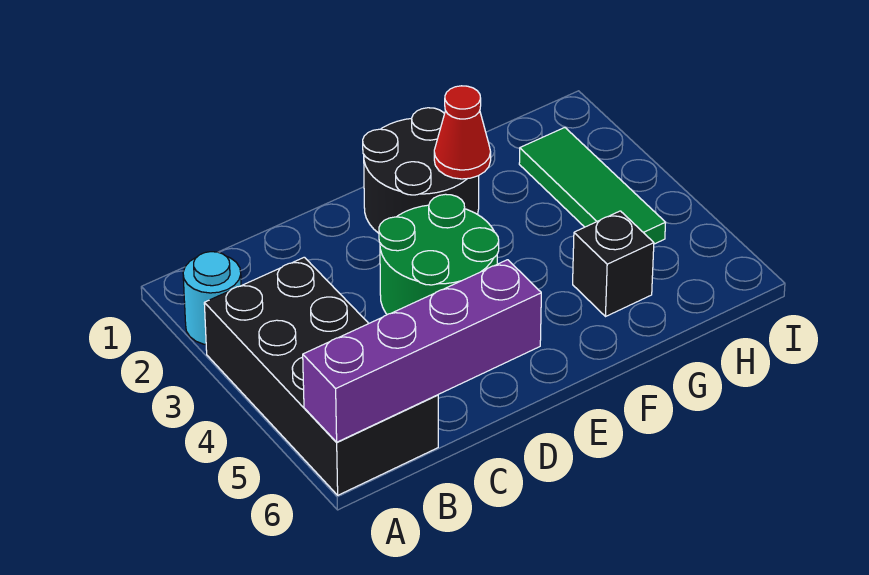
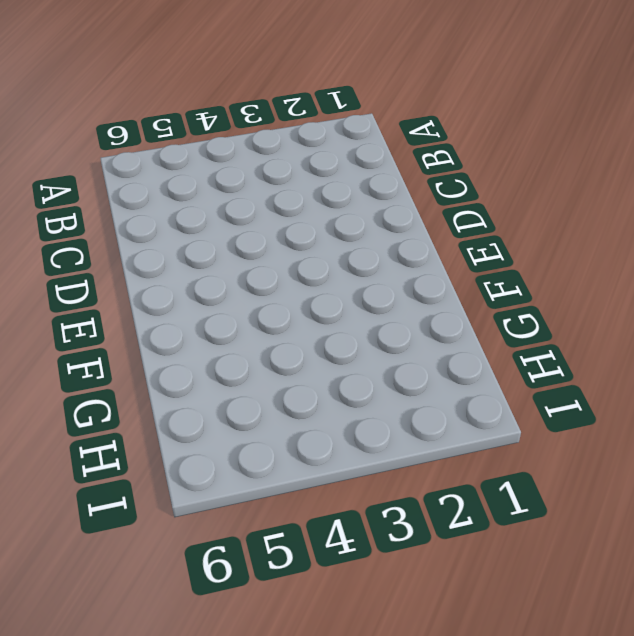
none -> cyan round brick A2 level 1
none -> black brick A3:B6 level 1

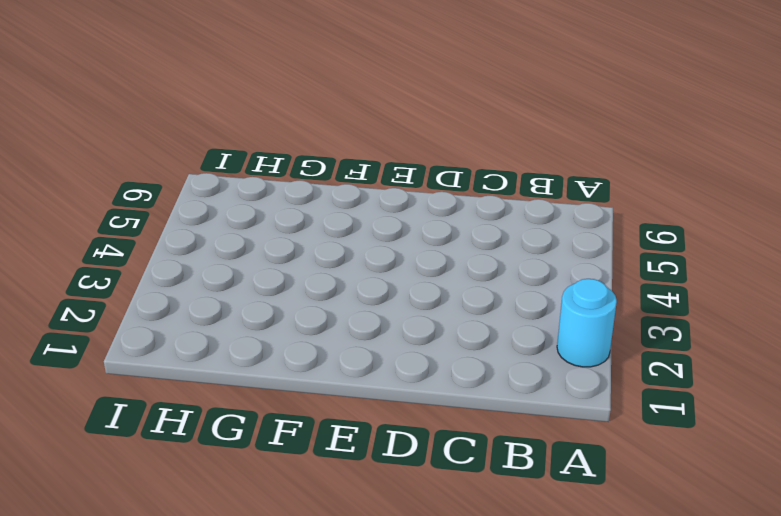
none -> black brick A3:B6 level 1
none -> green round brick D3:E4 level 1

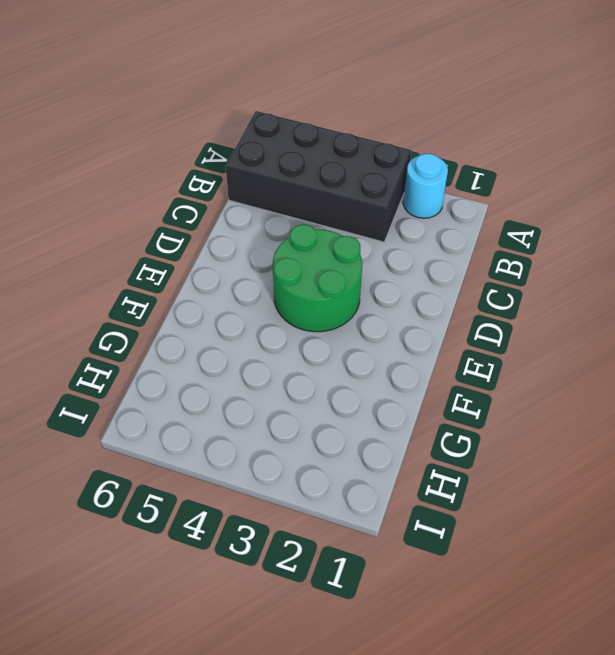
none -> black round brick E1:F2 level 1
none -> black brick G5 level 1

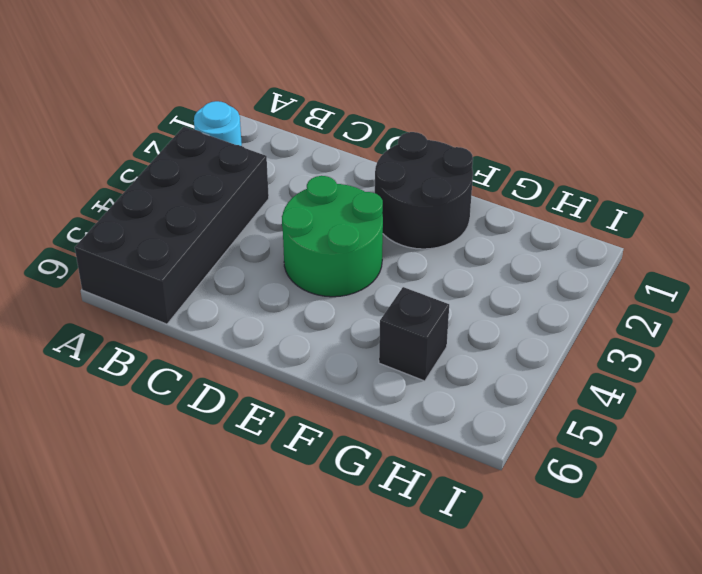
none -> green tile H2:H4 level 1
none -> purple brick A6:D6 level 2

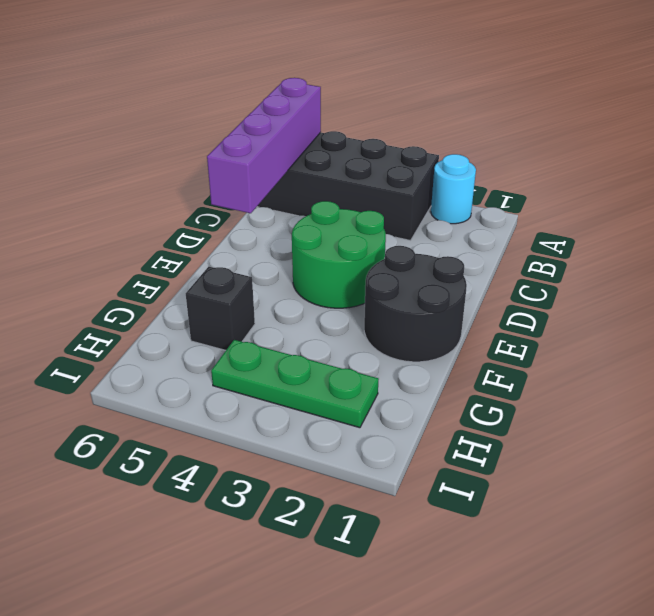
green plate H2:H4 level 1 -> green tile H2:H4 level 1
none -> red cone F2 level 2

